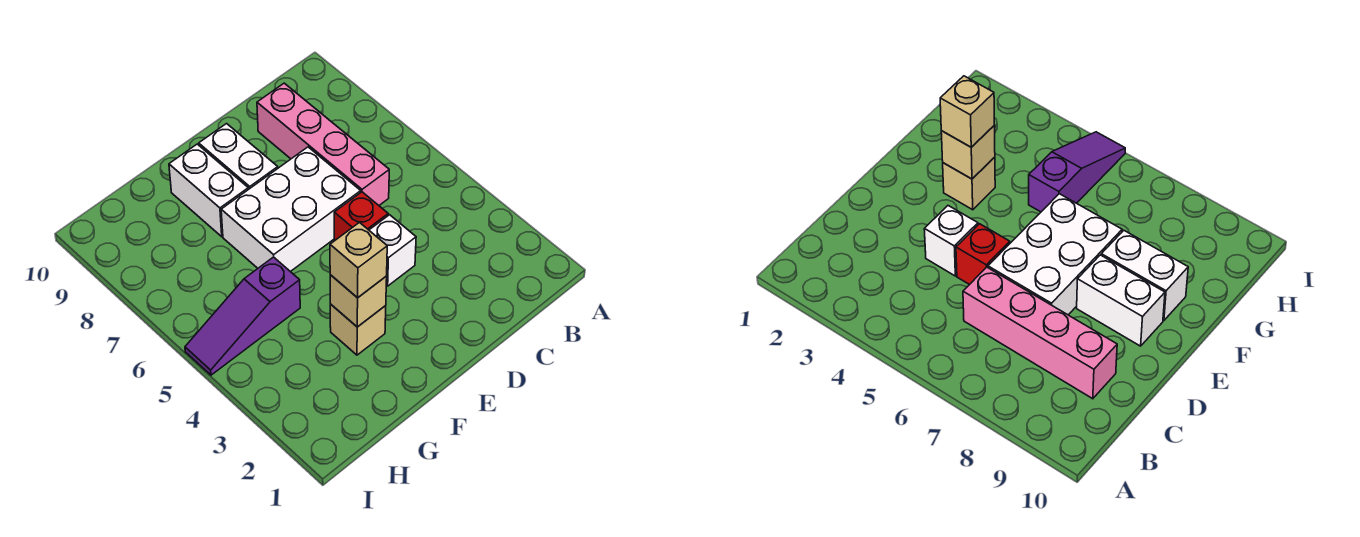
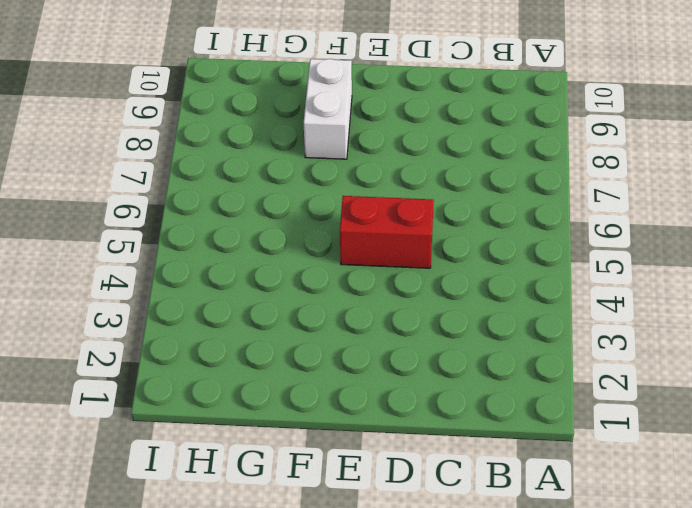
red brick D5:E5 level 1 -> red brick D5 level 1
none -> pink brick C6:C9 level 1
none -> white brick D4 level 1

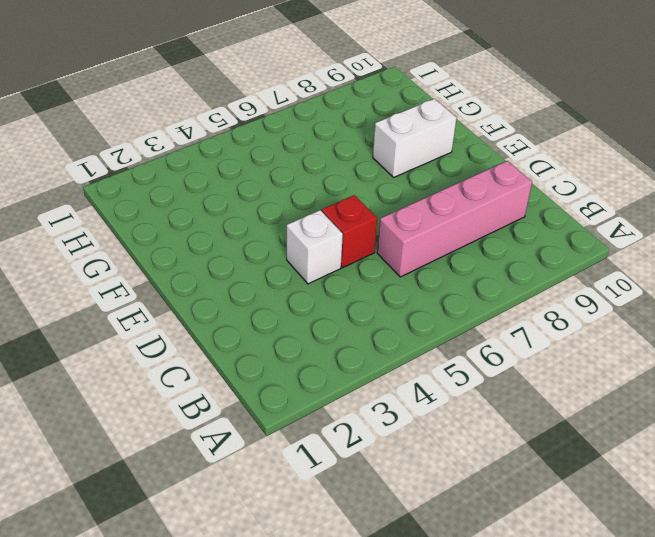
none -> white brick D6:F7 level 1
none -> white brick E8:E9 level 1

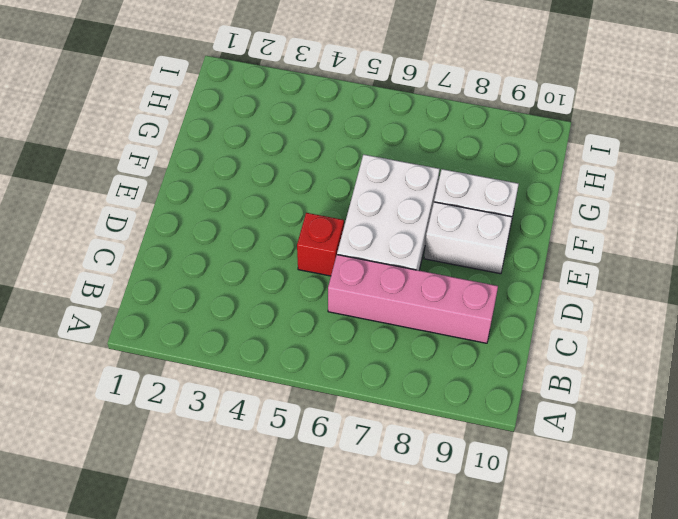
none -> white brick D4 level 1
none -> tan brick F3 level 1

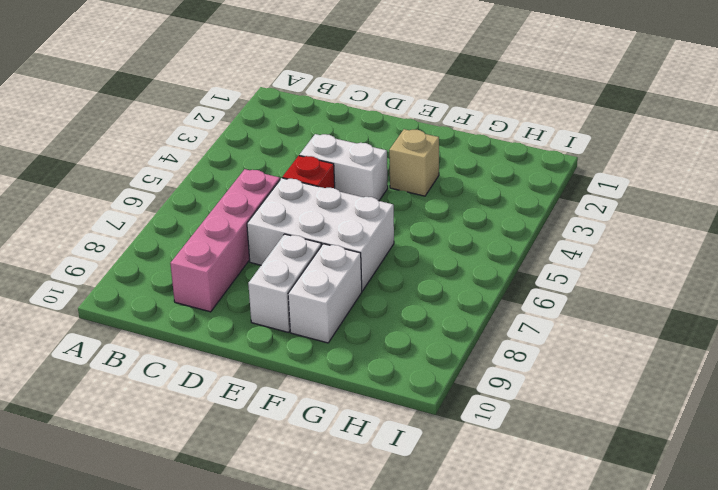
white brick D4:E4 level 1 -> white brick D4 level 1
none -> purple slope G5:I5 level 1 top G
none -> tan brick F3 level 2

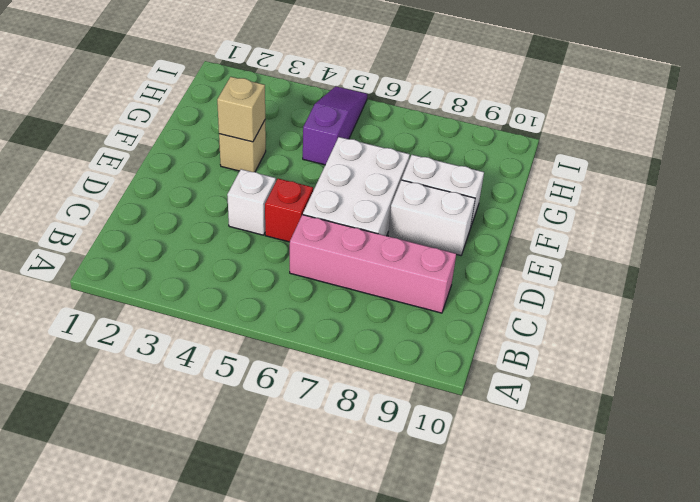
none -> tan brick F3 level 3

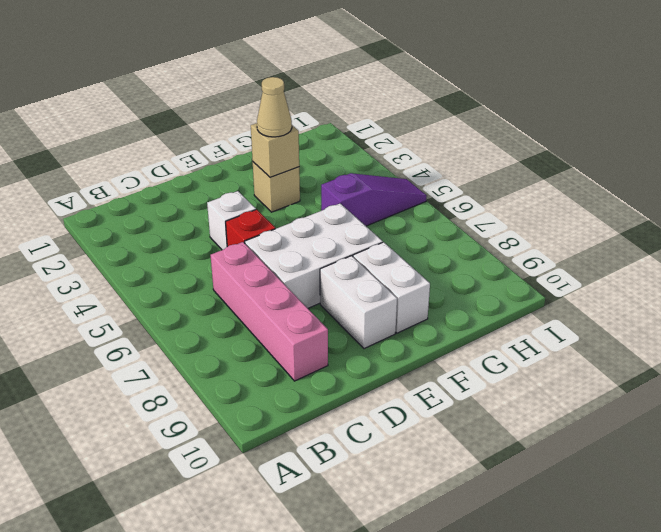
tan cone F3 level 3 -> tan brick F3 level 3

